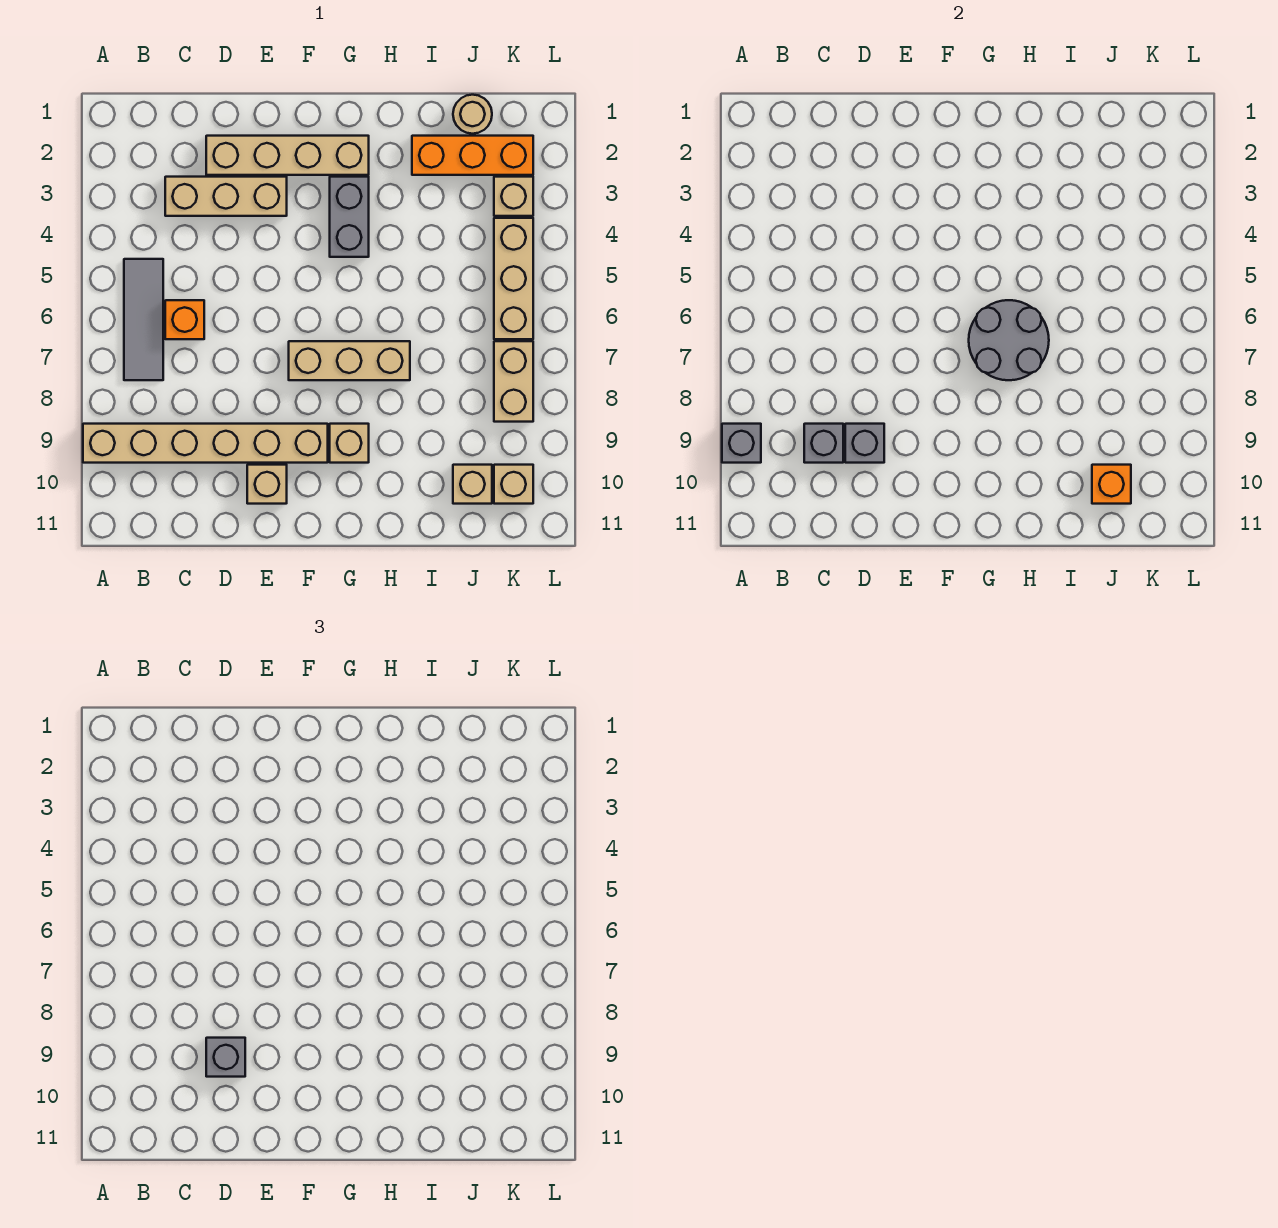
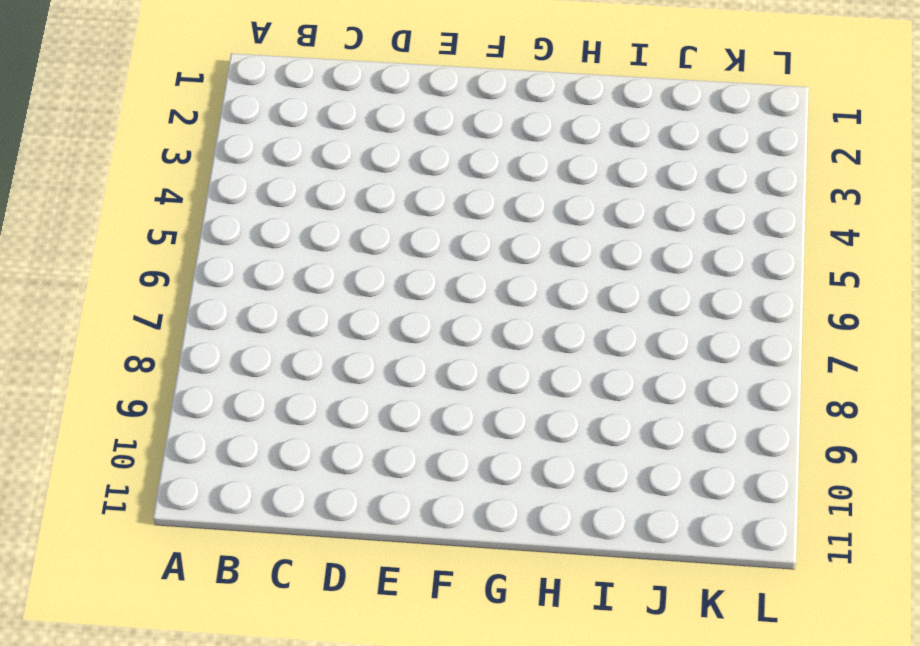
none -> tan brick A9:F9 level 1
none -> grey tile B5:B7 level 1
none -> tan brick C3:E3 level 1

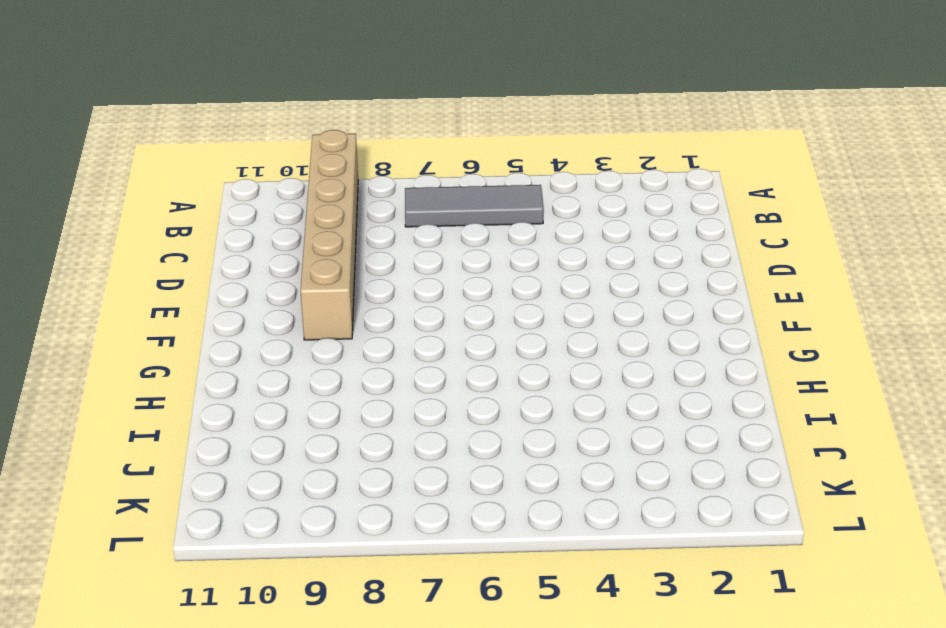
none -> tan brick C3:E3 level 1
none -> orange brick C6 level 1
none -> tan brick D2:G2 level 1

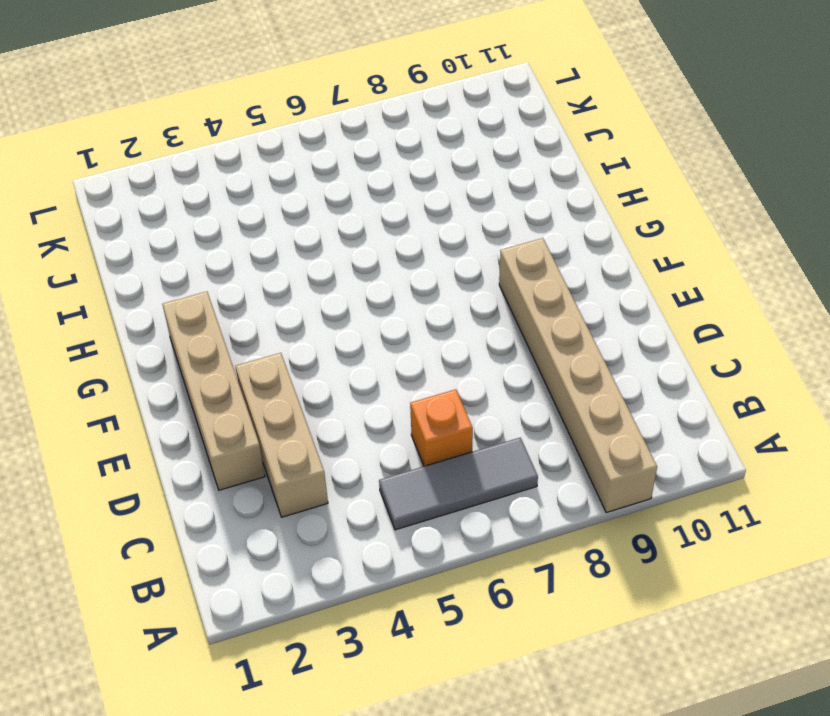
none -> tan brick E10 level 1
none -> tan brick F7:H7 level 1
none -> grey brick G3:G4 level 1

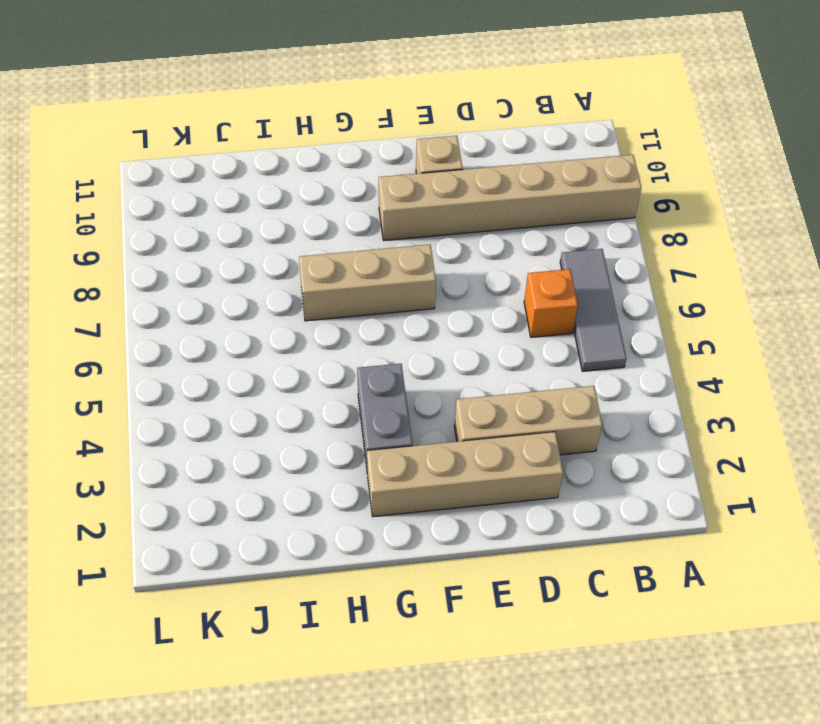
none -> tan brick G9 level 1
none -> orange brick I2:K2 level 1
none -> tan round brick J1 level 1

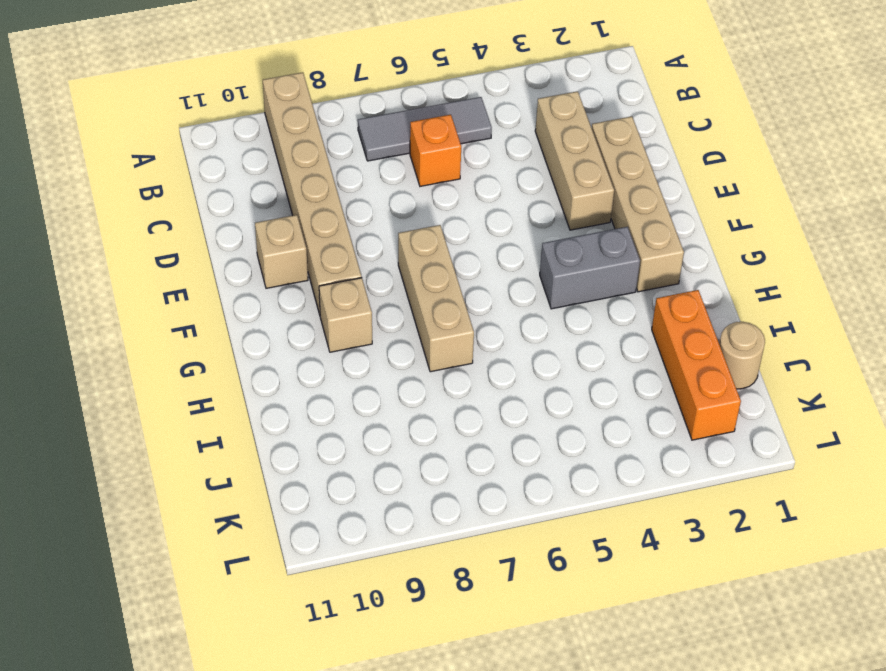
none -> tan brick J10 level 1
none -> tan brick K3 level 1
none -> tan brick K4:K6 level 1

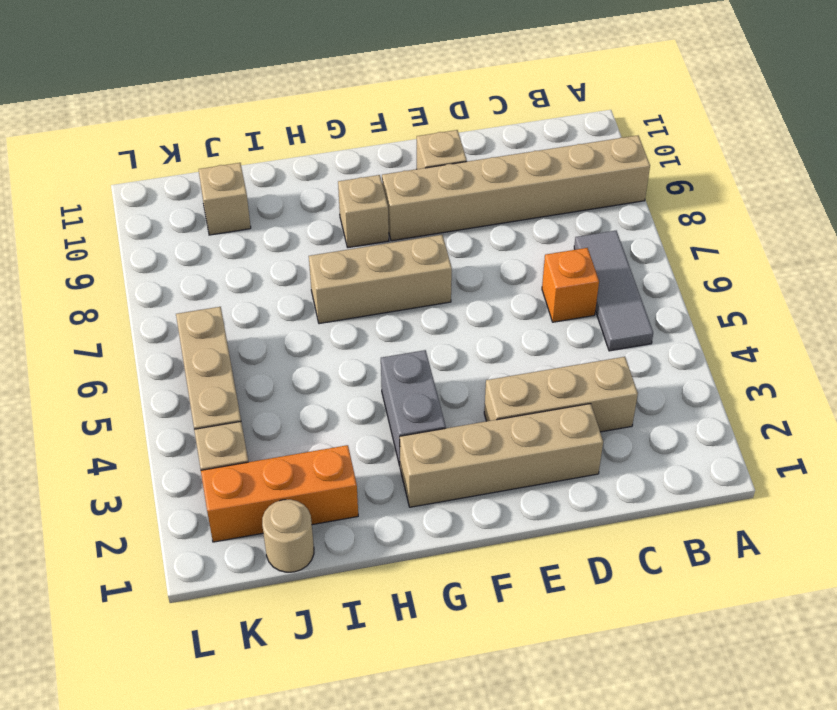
none -> tan brick K7:K8 level 1
none -> tan brick K10 level 1
none -> grey brick A9 level 2

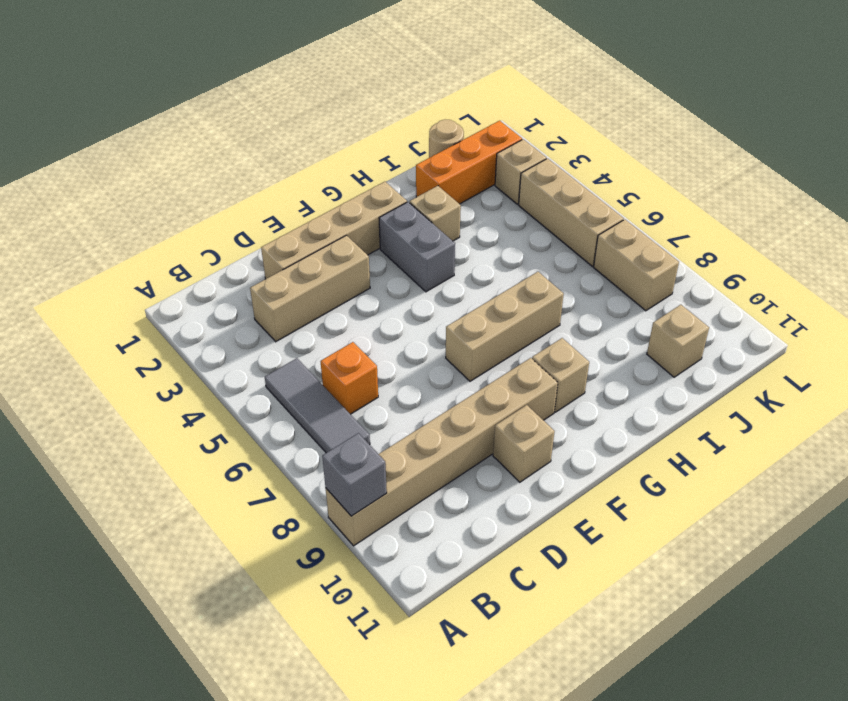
tan brick H3 level 1 -> tan brick K10 level 1
none -> grey brick C9 level 2
none -> grey brick D9 level 2
none -> grey round brick G6:H7 level 2

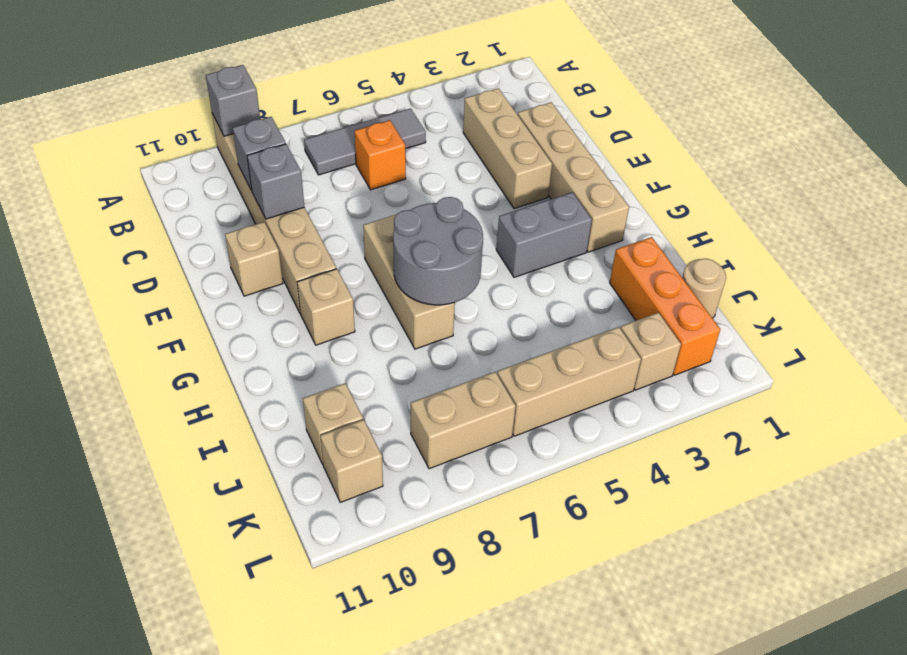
none -> orange brick J10 level 2
none -> grey brick D9 level 3

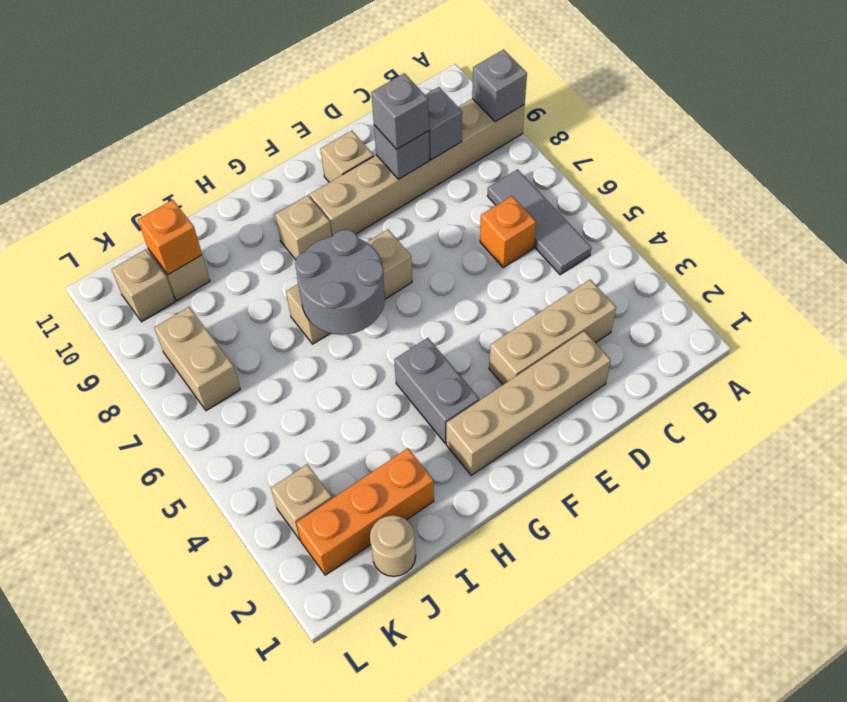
none -> tan brick K4:K6 level 1

